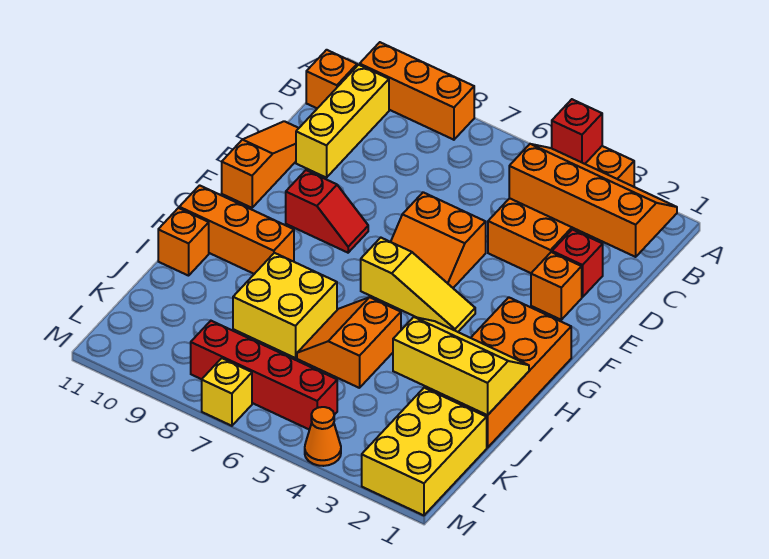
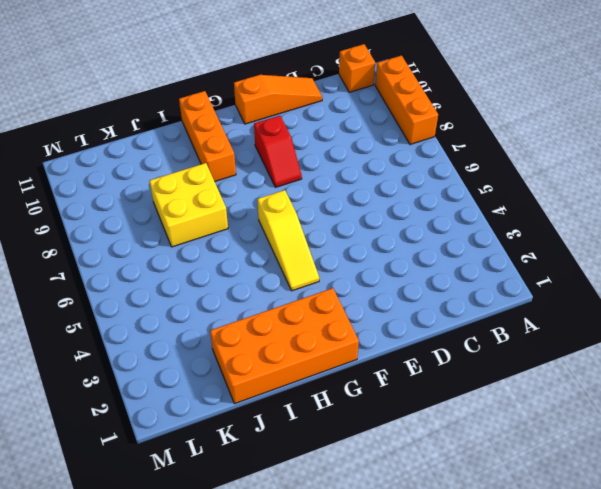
none -> orange brick A3:D4 level 1
none -> yellow brick B10:D10 level 1
none -> red brick D2 level 1

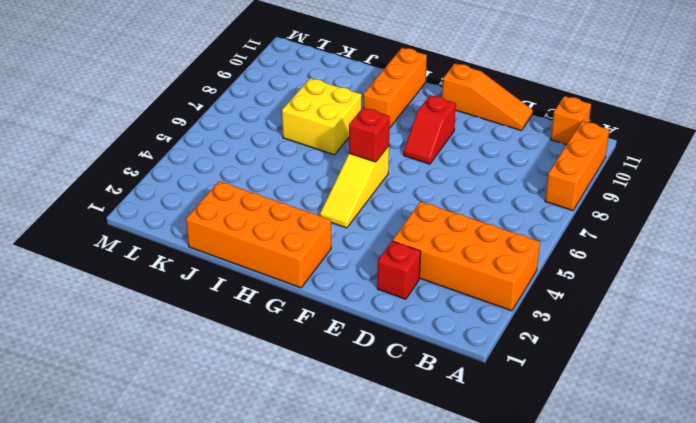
red brick G6 level 2 -> red brick A4 level 2
none -> yellow brick B10:D10 level 1
none -> orange brick E2 level 1
none -> orange slope E5:F6 level 1 top E

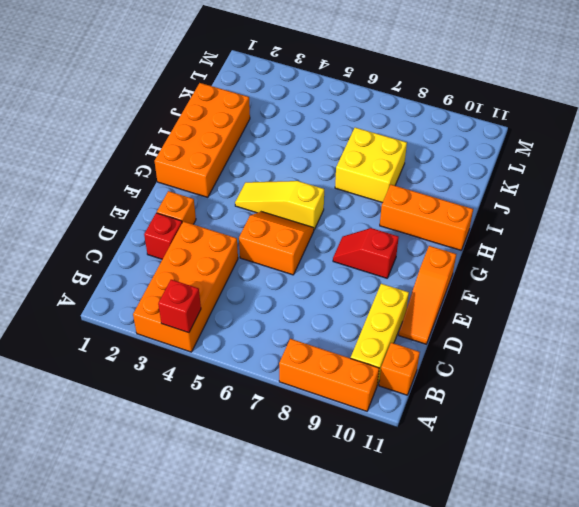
none -> orange slope I5:J6 level 1 top 5
none -> orange brick I11 level 1
none -> yellow brick K1:M2 level 1

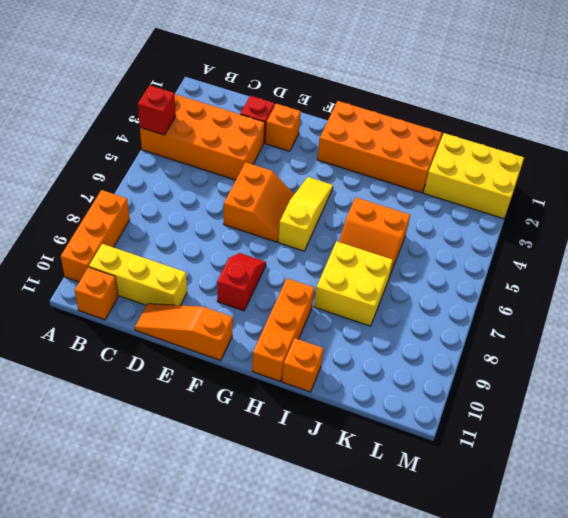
none -> red brick L5:L8 level 1
none -> orange cone M4 level 1
none -> yellow brick M7 level 1

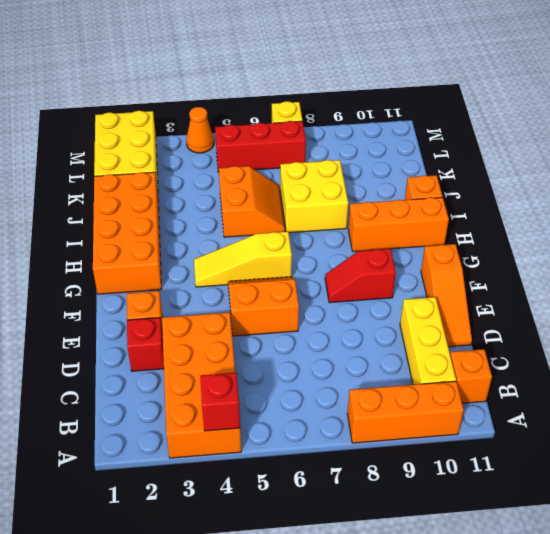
red brick L5:L7 level 1 -> red brick L5:L8 level 1
none -> orange slope B1:C4 level 2 top C
none -> yellow slope I1:J3 level 2 top J

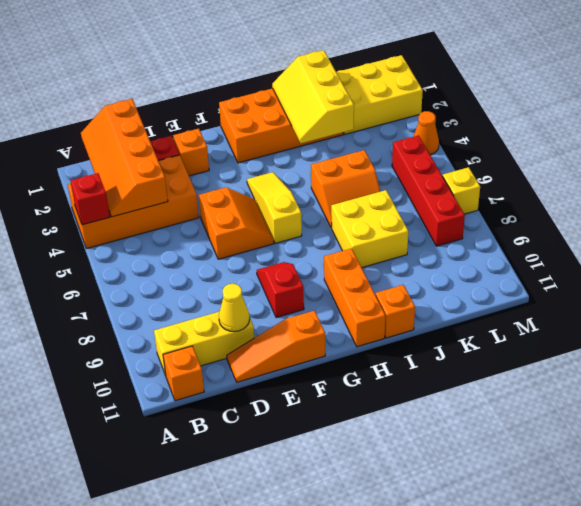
yellow cone D10 level 2 -> none
none -> orange brick A8:A10 level 1

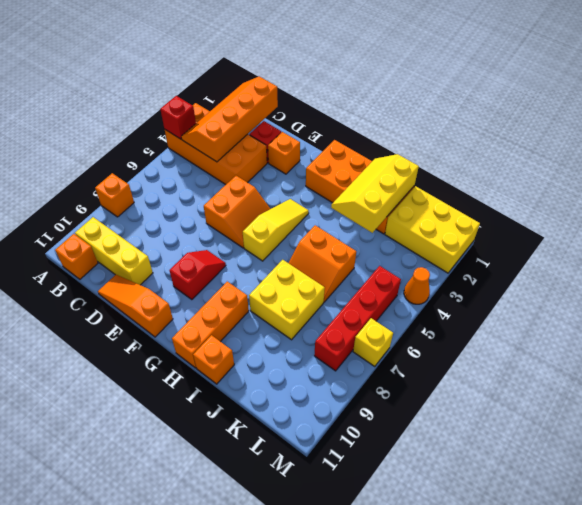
orange brick A8 level 1 -> orange brick A8:A10 level 1

